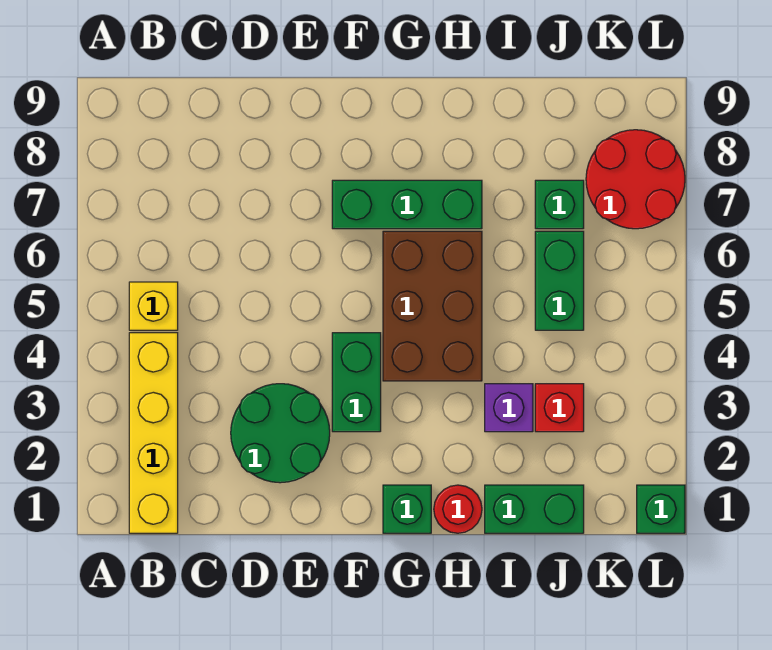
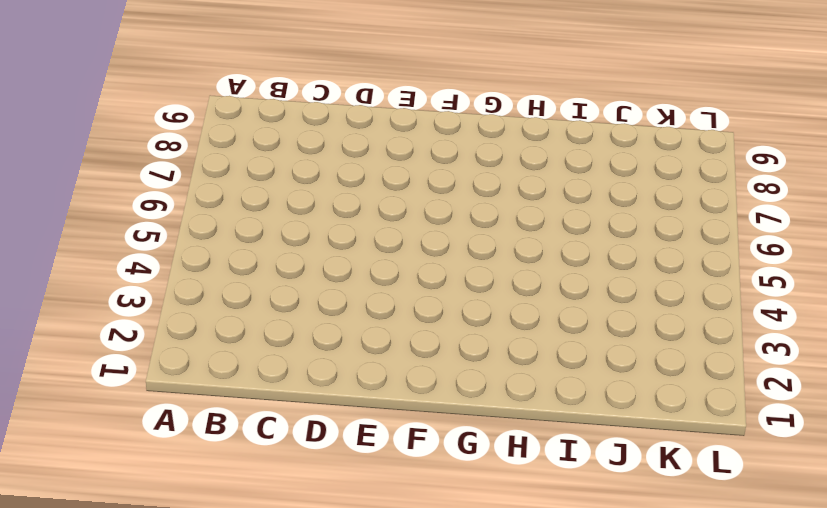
none -> yellow brick B1:B4 level 1
none -> yellow brick B5 level 1
none -> green round brick D2:E3 level 1

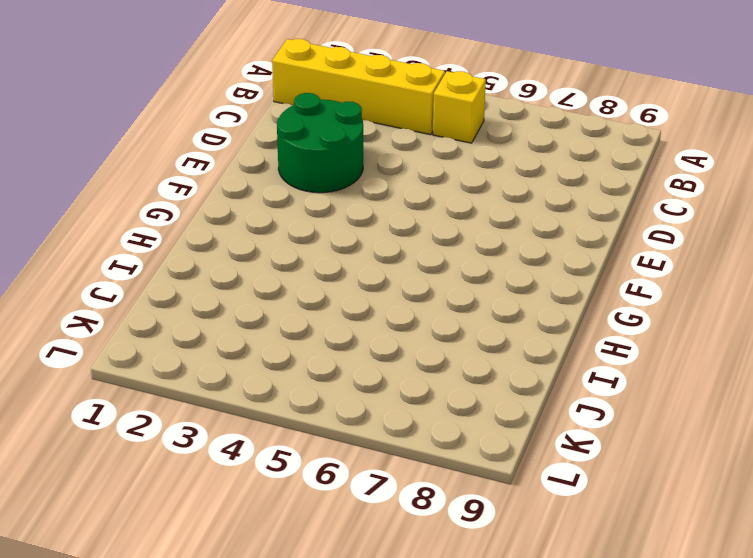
none -> green brick F3:F4 level 1
none -> green brick F7:H7 level 1
none -> green brick G1 level 1

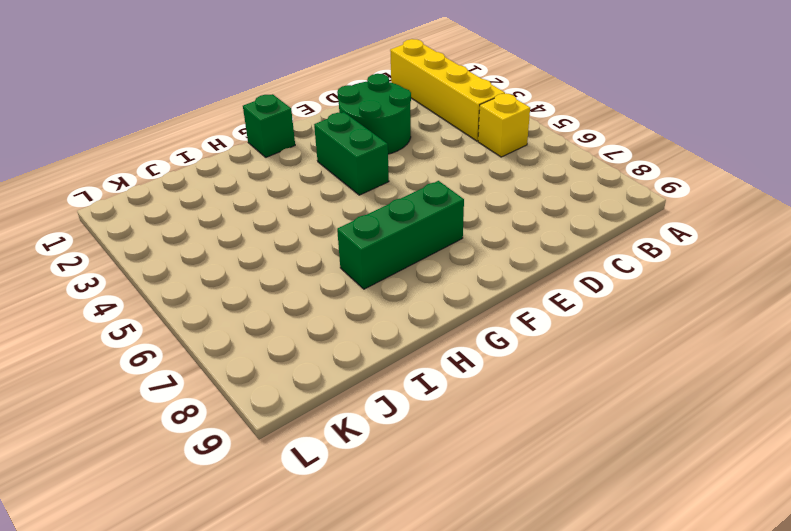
none -> brown brick G4:H6 level 1
none -> red round brick H1 level 1
none -> green brick I1:J1 level 1

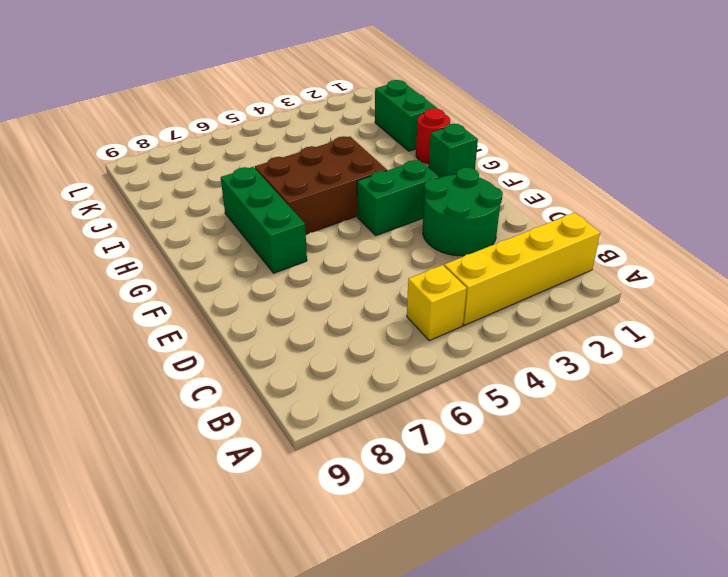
none -> purple brick I3 level 1
none -> red brick J3 level 1
none -> green brick J5:J6 level 1

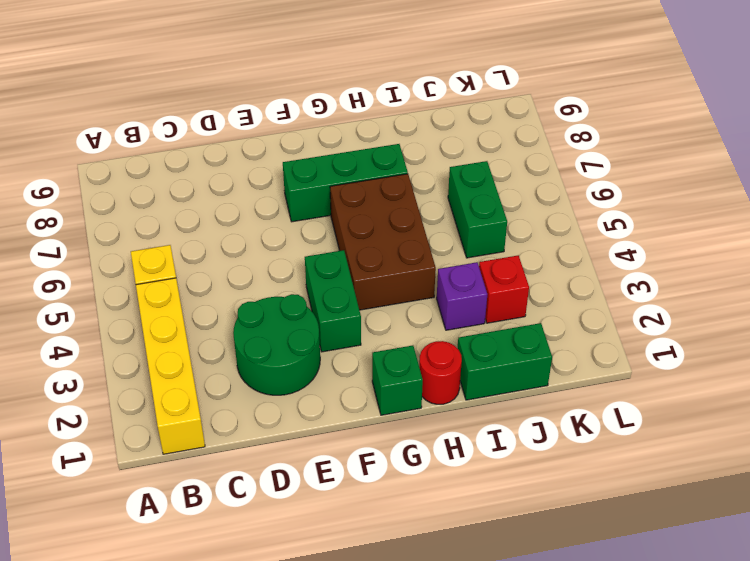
none -> green brick J7 level 1
none -> red round brick K7:L8 level 1
none -> green brick L1 level 1

